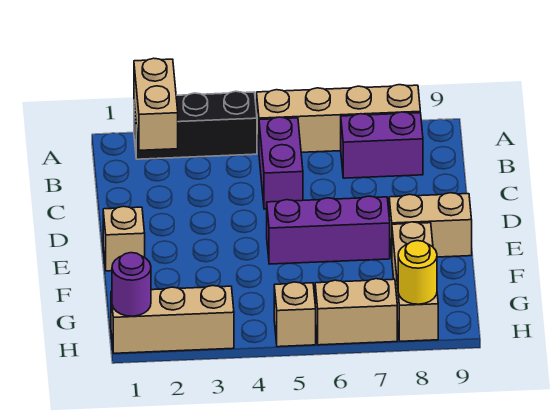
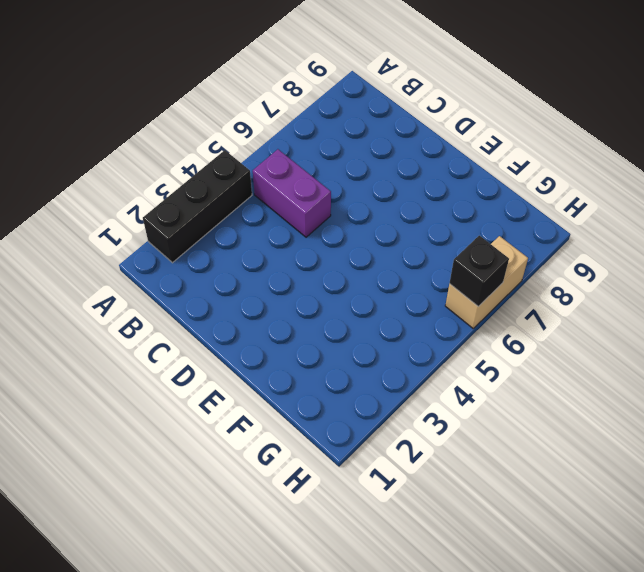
black brick H6 level 2 -> none
none -> tan brick A5:A8 level 1
none -> purple brick B7:B8 level 1
none -> tan brick E1 level 1

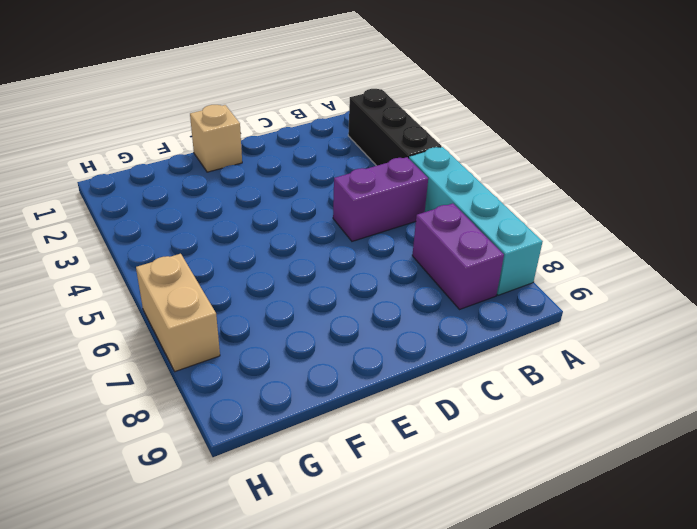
cyan brick A5:A8 level 1 -> tan brick A5:A8 level 1
none -> purple brick E5:E7 level 1
none -> tan brick E8:E9 level 1
none -> tan brick F8:H8 level 1

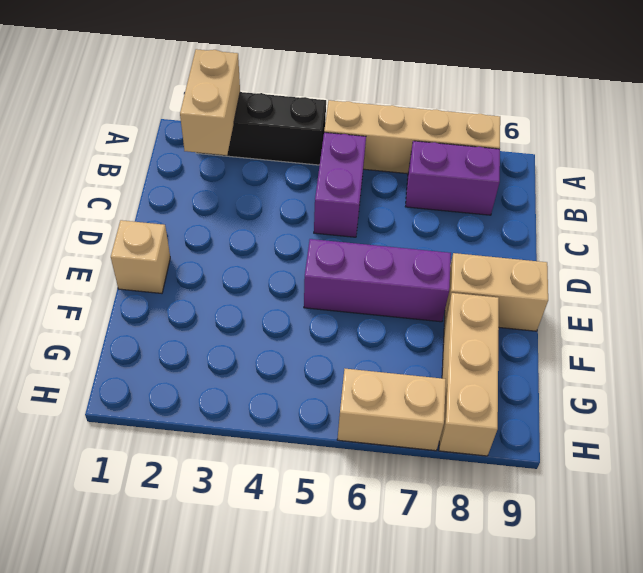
none -> tan brick H1:H3 level 1
none -> tan brick H5 level 1
none -> purple round brick H1 level 2

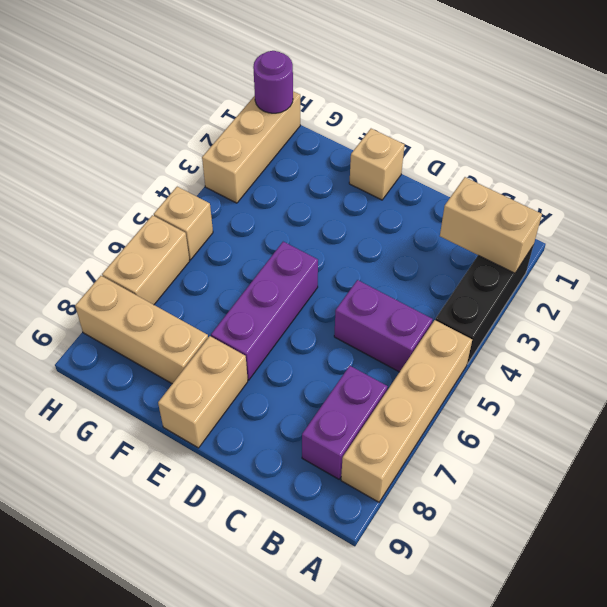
none -> yellow round brick H8 level 2

